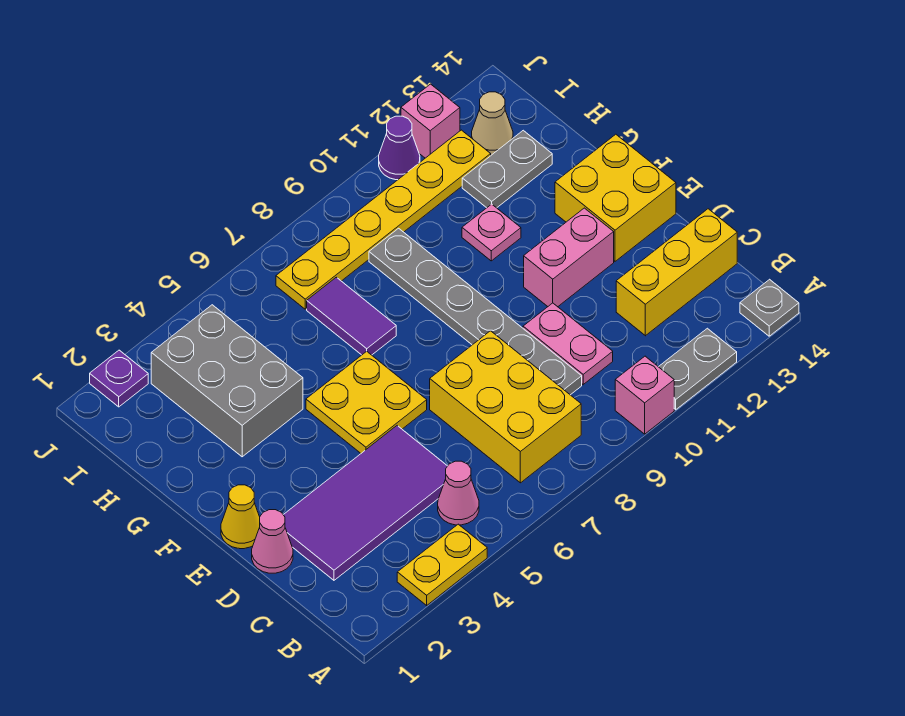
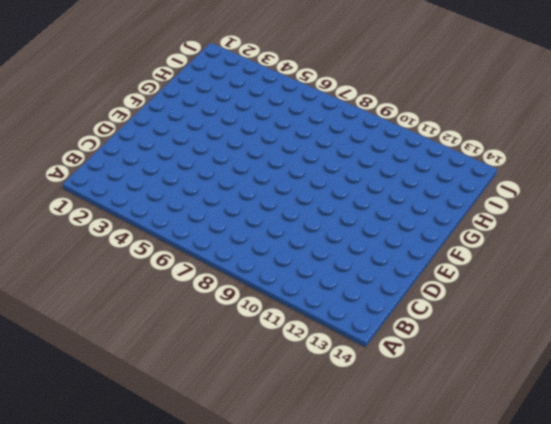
none -> yellow plate A3:A4 level 1
none -> pink brick A10 level 1
none -> grey plate A11:A12 level 1

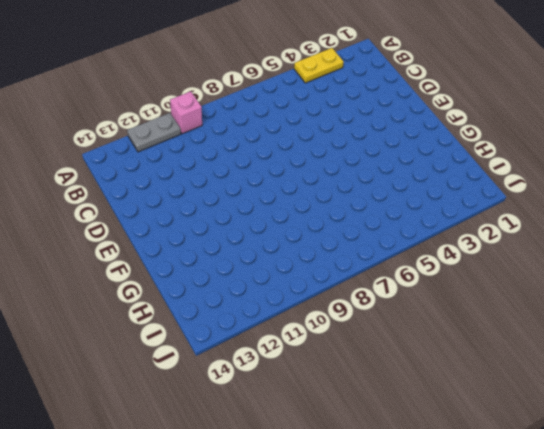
none -> grey plate A14 level 1
none -> pink cone B5 level 1
none -> yellow brick B7:D8 level 1

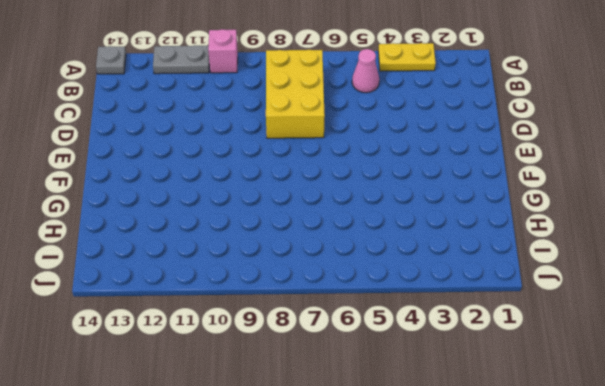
none -> purple tile C2:D5 level 1
none -> grey plate C9:H9 level 1
none -> pink plate C10:D10 level 1

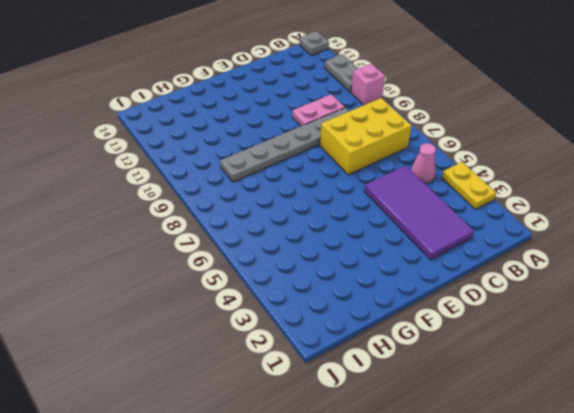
none -> yellow brick C12:C14 level 1
none -> pink cone D1 level 1
none -> yellow cone E1 level 1

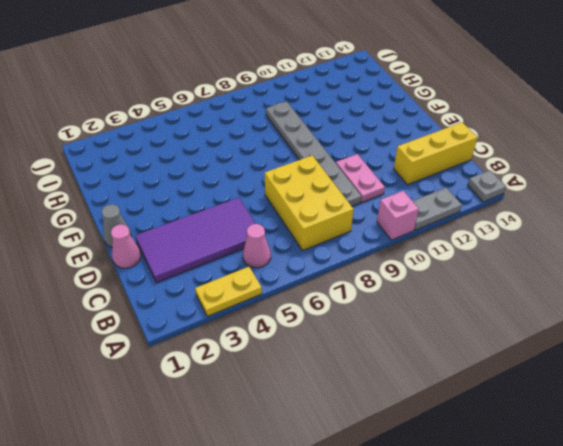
grey cone E1 level 1 -> yellow cone E1 level 1
none -> yellow plate E5:F6 level 1
none -> pink brick E11:E12 level 1
none -> yellow brick E13:F14 level 1

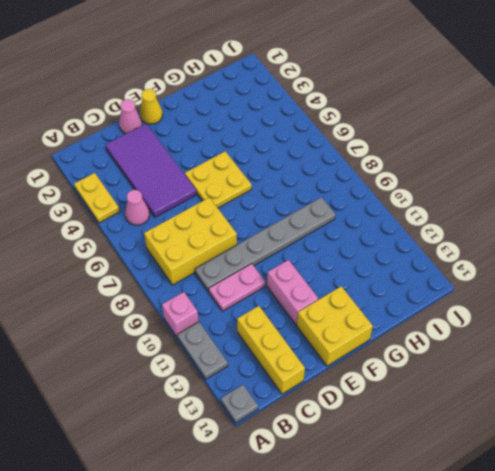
none -> grey brick G3:I4 level 1
none -> purple tile G7:H7 level 1
none -> pink plate G11 level 1

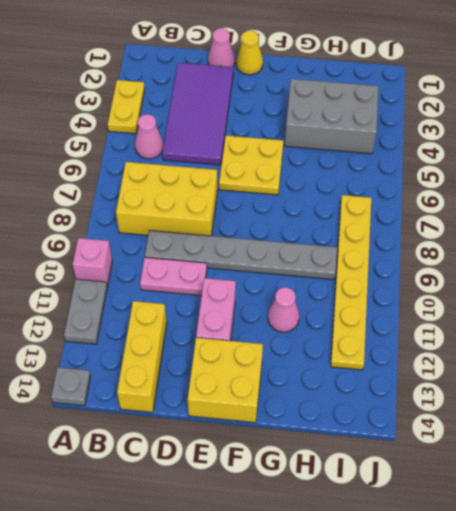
pink cone G11 level 1 -> pink plate G11 level 1
none -> purple tile G7:H7 level 1
none -> grey plate H12:H13 level 1
none -> tan cone I13 level 1

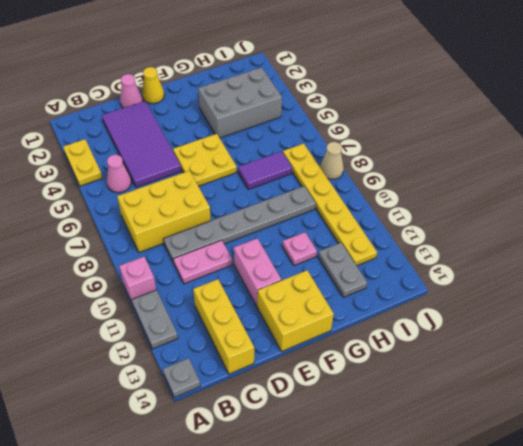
tan cone J8 level 1 -> tan cone I13 level 1
none -> purple plate J2 level 1
none -> purple cone J11 level 1
none -> pink brick J12 level 1

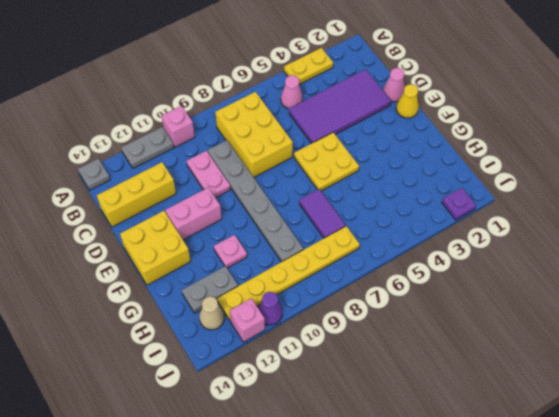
none -> grey brick G3:I4 level 1

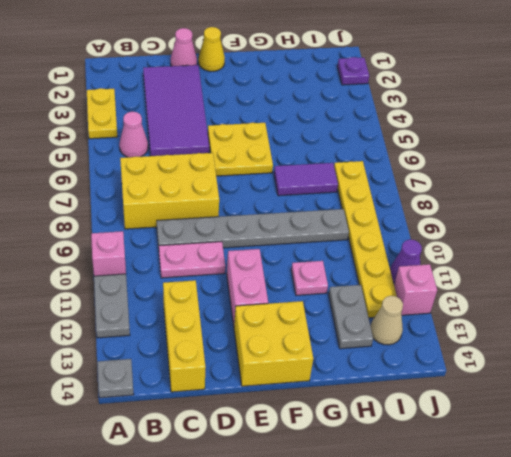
none -> grey brick G3:I4 level 1

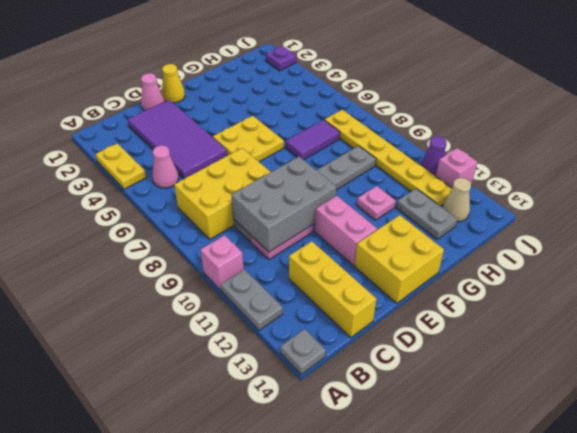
grey brick C9:E10 level 2 -> grey brick G3:I4 level 1

